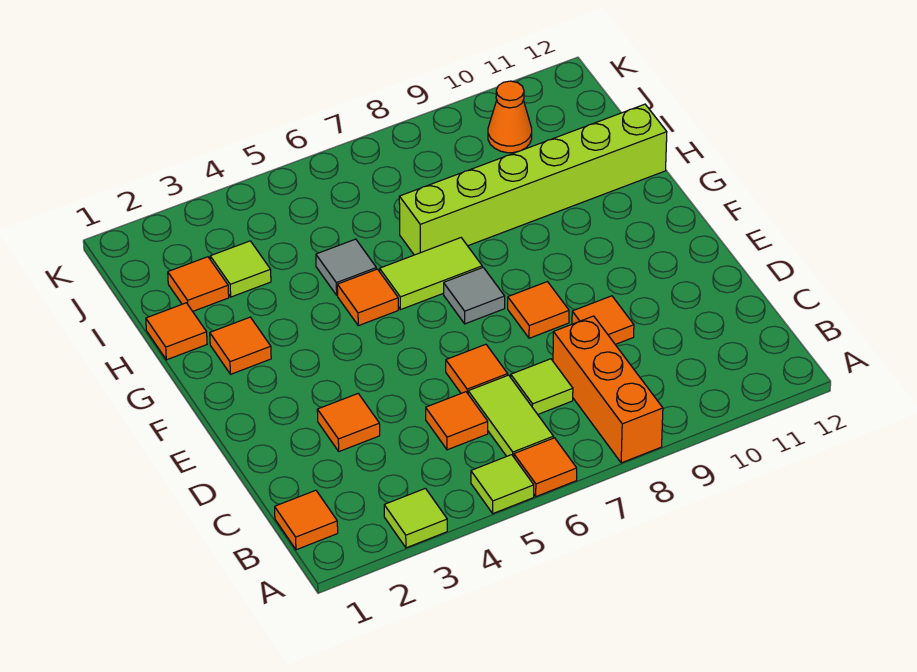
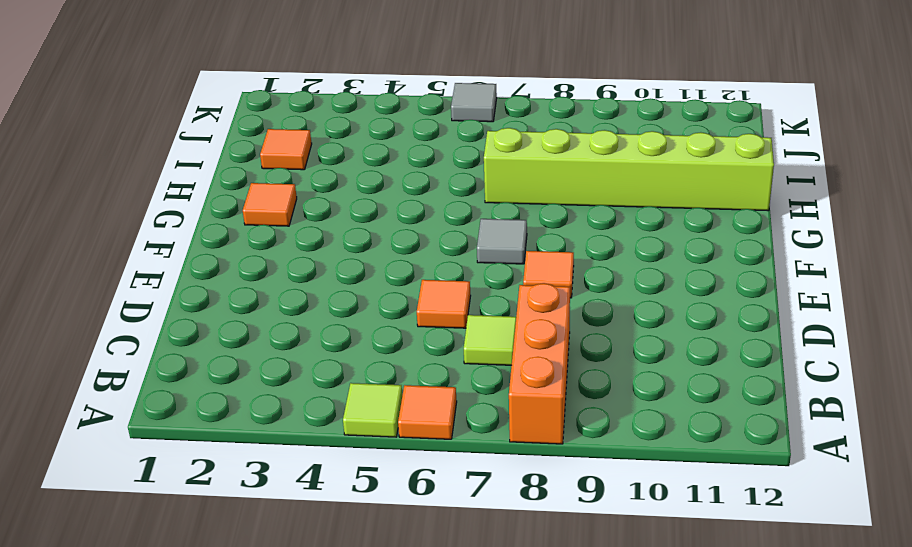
grey tile K6 level 1 -> grey tile H5 level 1
none -> lime tile A3 level 1
none -> orange tile B1 level 1
none -> lime tile B6:C6 level 1

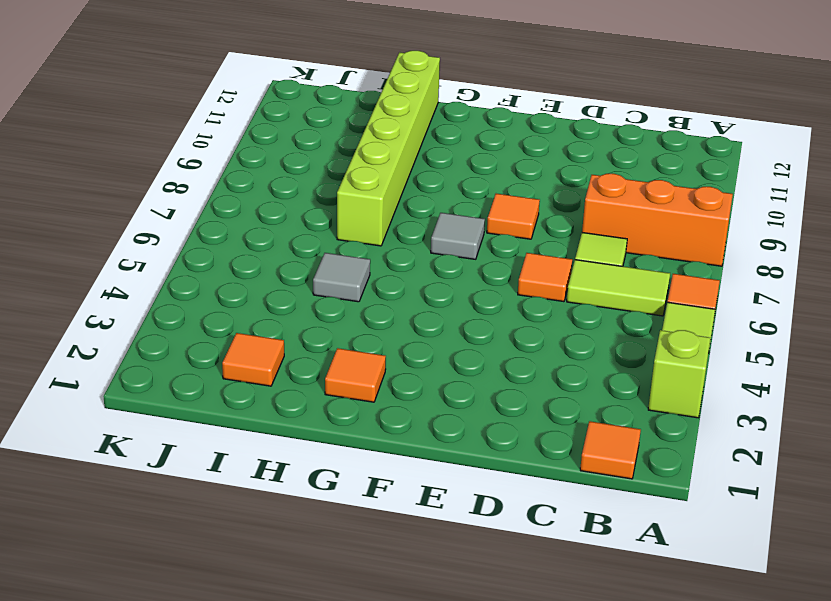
lime brick A3 level 1 -> lime tile A3 level 1
none -> orange tile C5 level 1
none -> orange tile D3 level 1
none -> orange tile D9 level 1

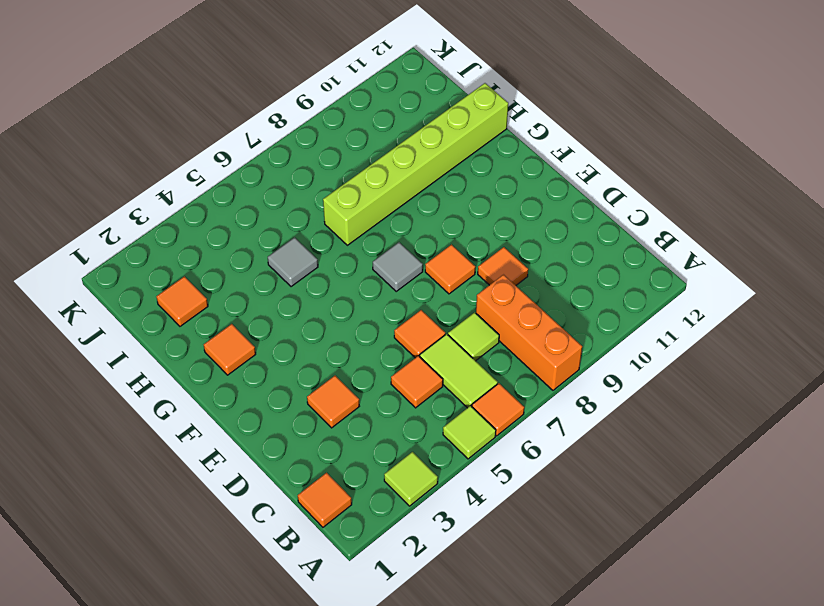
none -> orange tile G5 level 1
none -> lime tile G6:G7 level 1
none -> orange tile H1 level 1

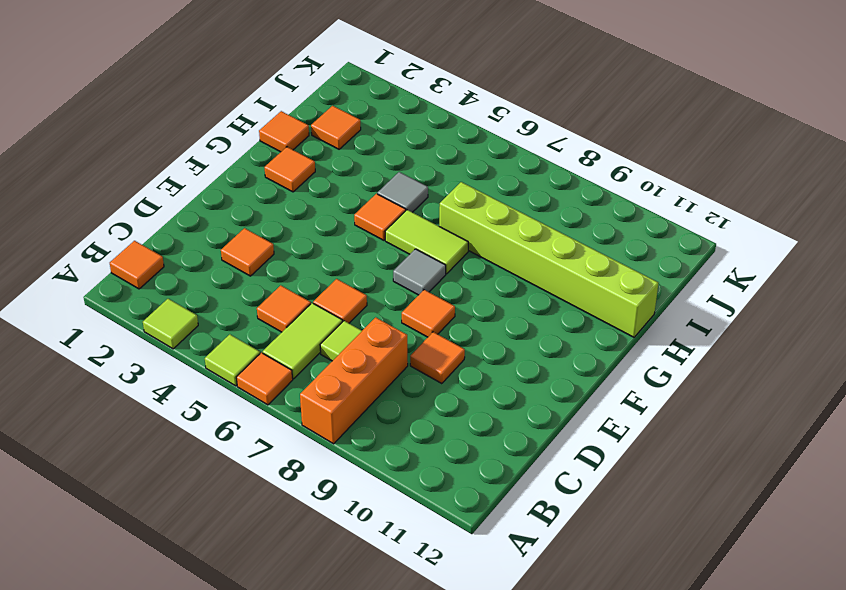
none -> lime tile I3 level 1
none -> orange cone J10 level 1

